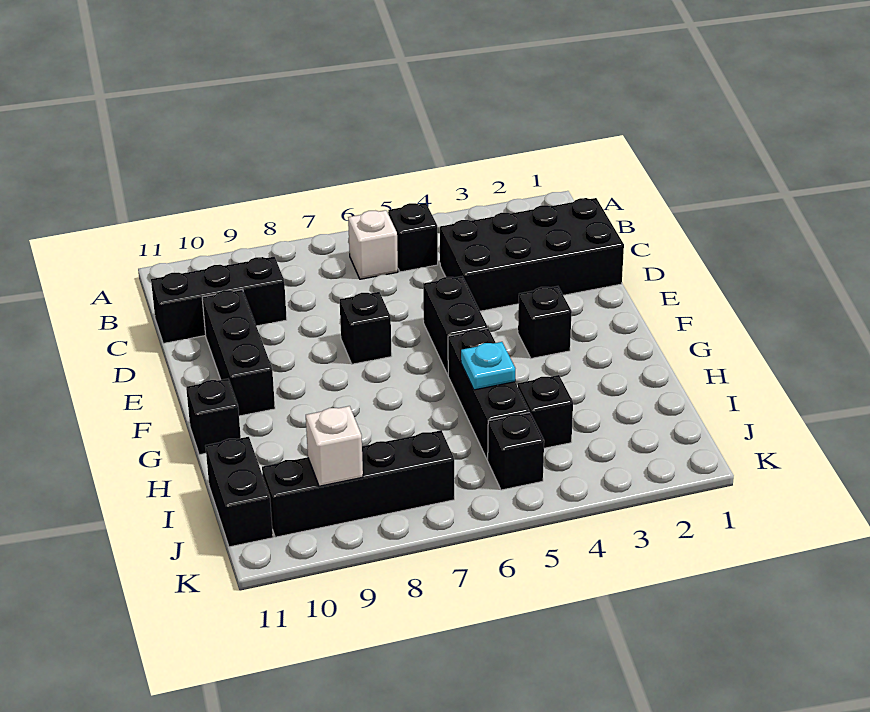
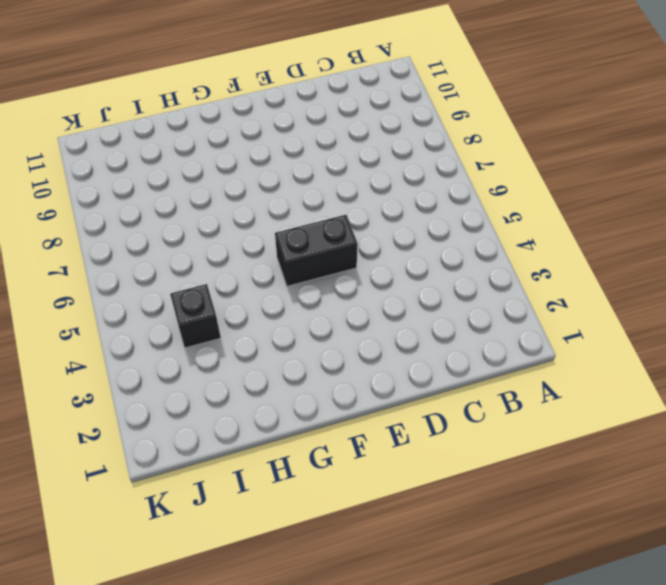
none -> black brick B5 level 1
none -> white brick B6 level 1
none -> black brick C1:D4 level 1

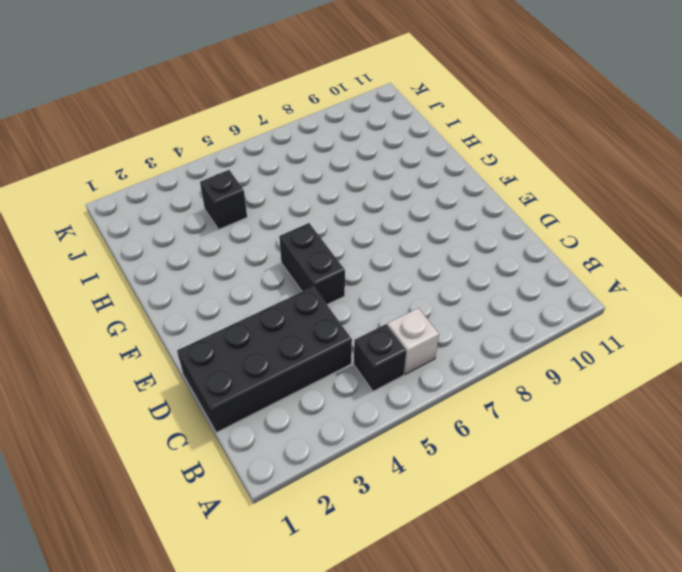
none -> black brick C9:C11 level 1
none -> black brick D10:F10 level 1
none -> black brick E7 level 1

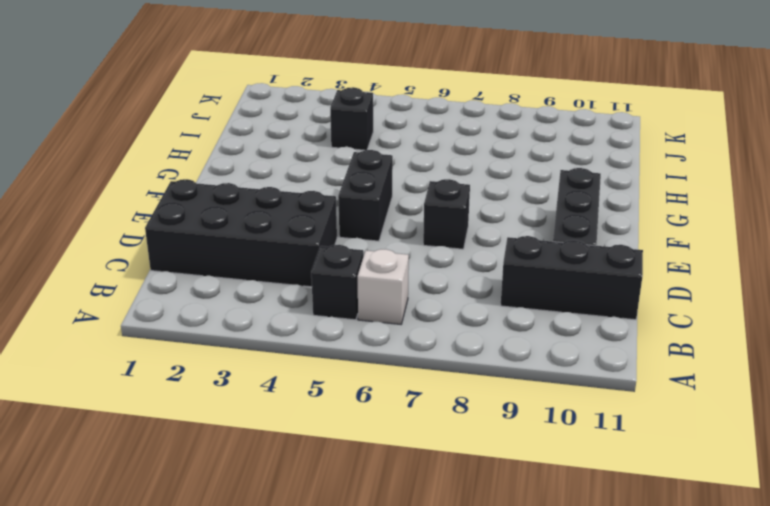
none -> black brick F3 level 1
none -> black brick G5:I5 level 1
none -> black brick G11 level 1

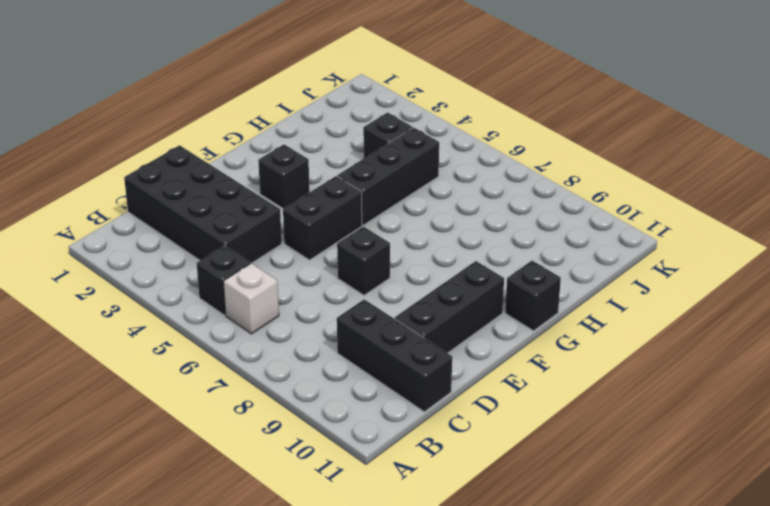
none -> black brick I11:J11 level 1
none -> black brick J5 level 1
none -> black brick J7:J10 level 1

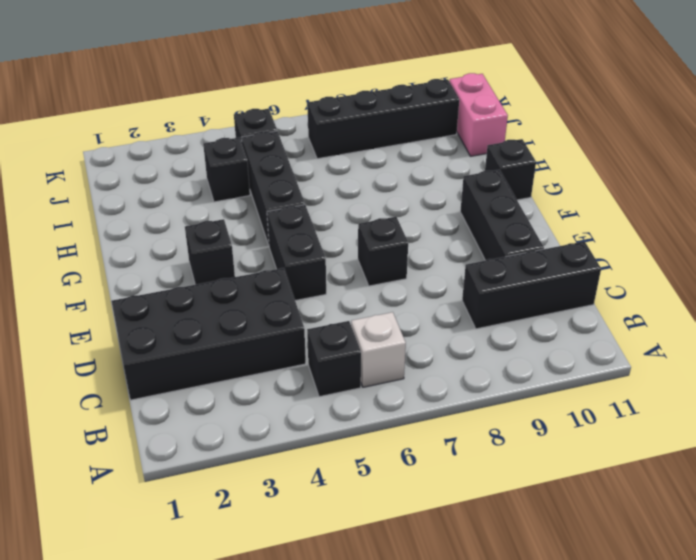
pink brick I11:J11 level 1 -> black brick I11:J11 level 1
none -> cyan plate H5 level 2
none -> white brick J9 level 2

